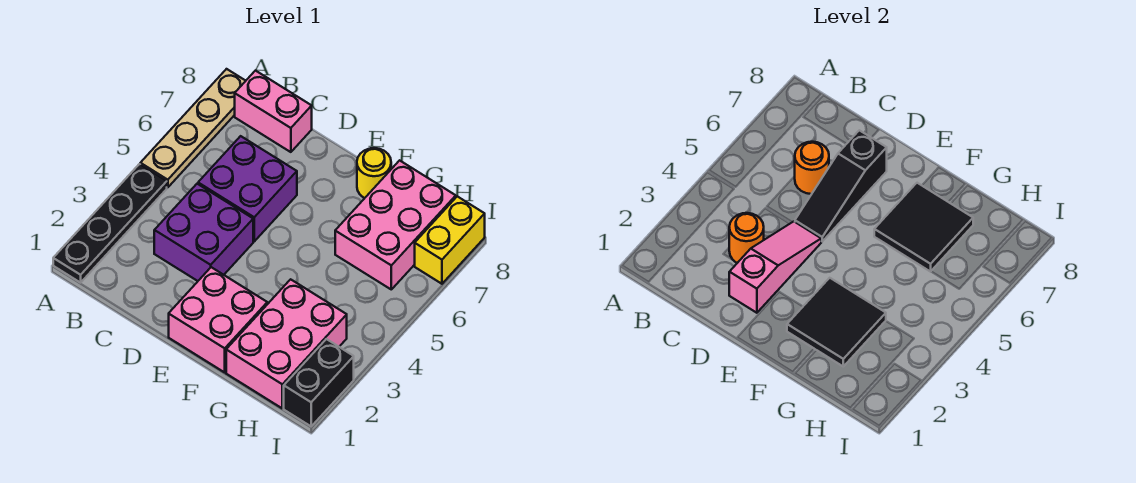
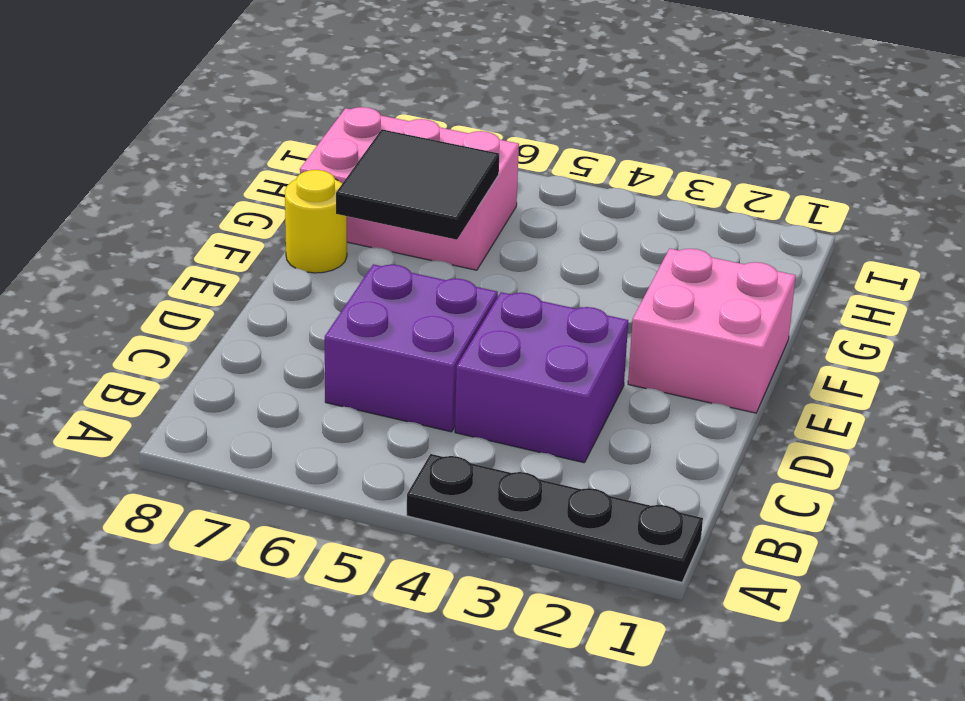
none -> tan plate A5:A8 level 1
none -> pink brick B8:C8 level 1
none -> pink brick G1:H3 level 1

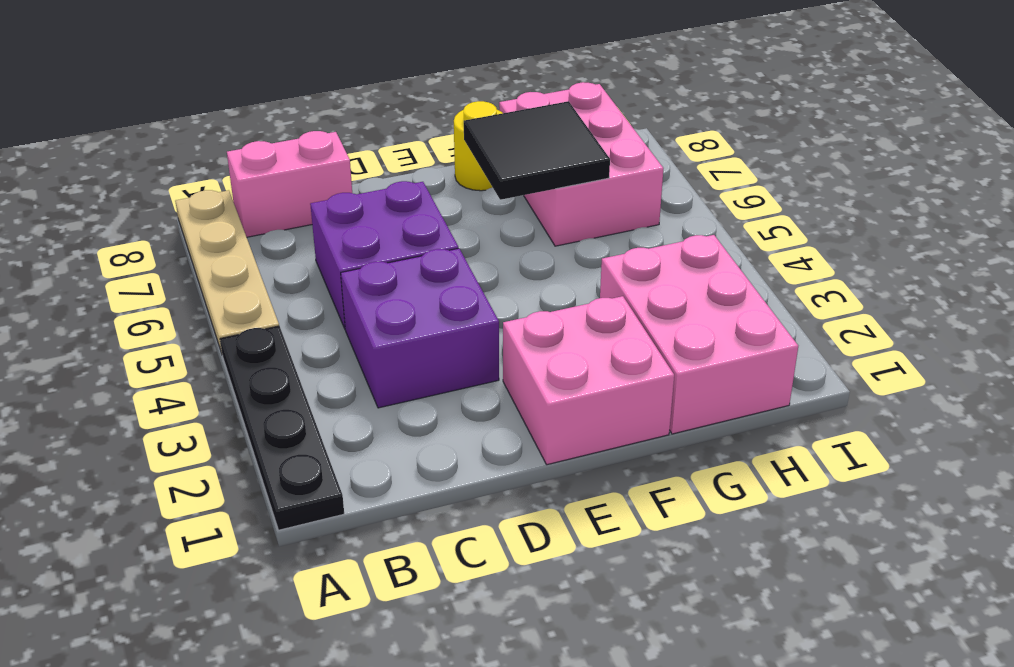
none -> black brick I1:I2 level 1
none -> yellow brick I7:I8 level 1
none -> orange round brick C3 level 2

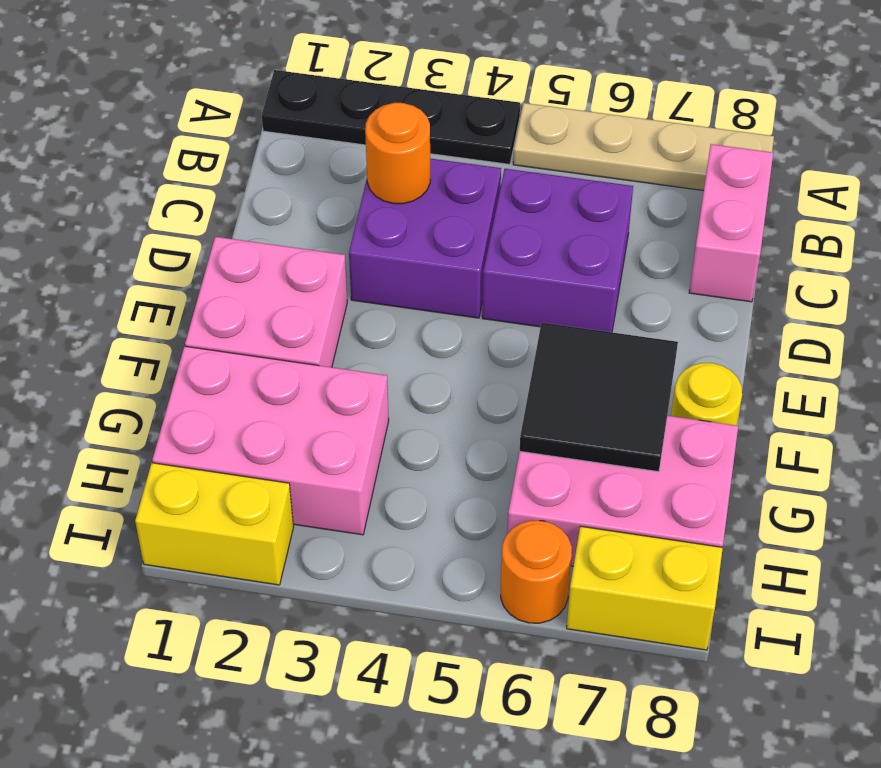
yellow brick I1:I2 level 1 -> black brick I1:I2 level 1
orange round brick I6 level 1 -> orange round brick C6 level 2
none -> pink slope D2:D4 level 2 top 2
none -> black slope D5:D7 level 2 top 7
none -> black tile F2:G3 level 2

